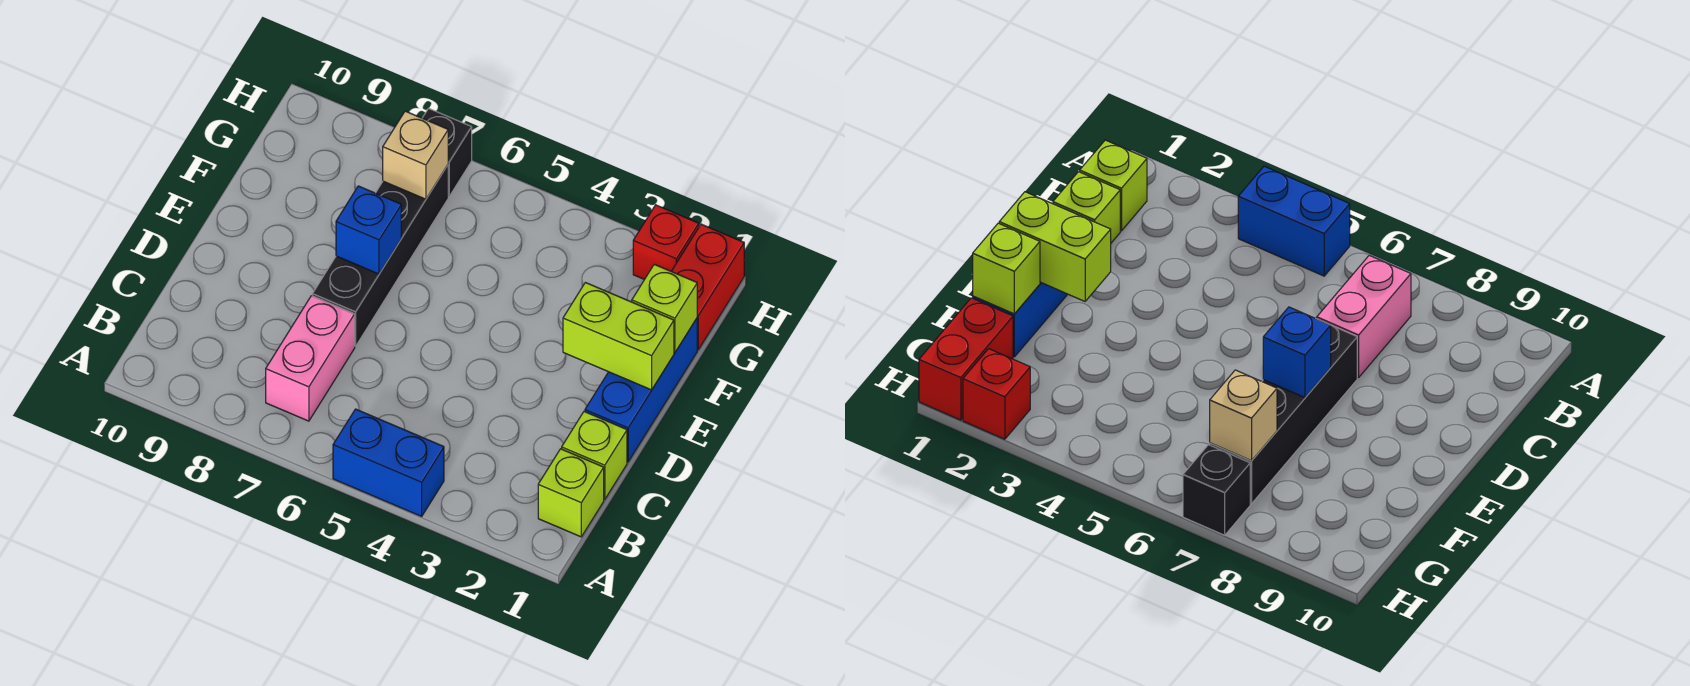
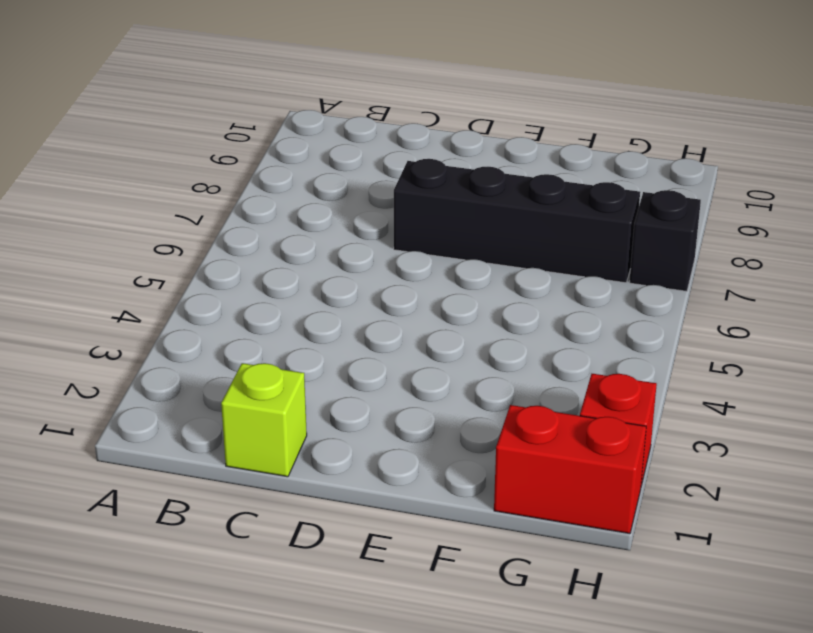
none -> blue brick A4:A5 level 1
none -> lime brick B1 level 1
none -> pink brick B7:C7 level 1

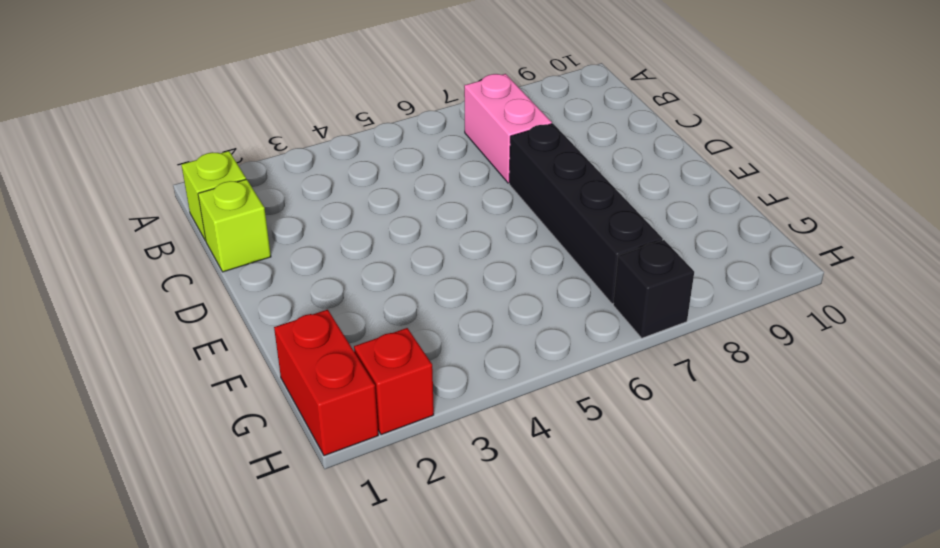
none -> blue brick A4:A5 level 1
none -> blue brick D1:F1 level 1
none -> lime brick E1:E2 level 2

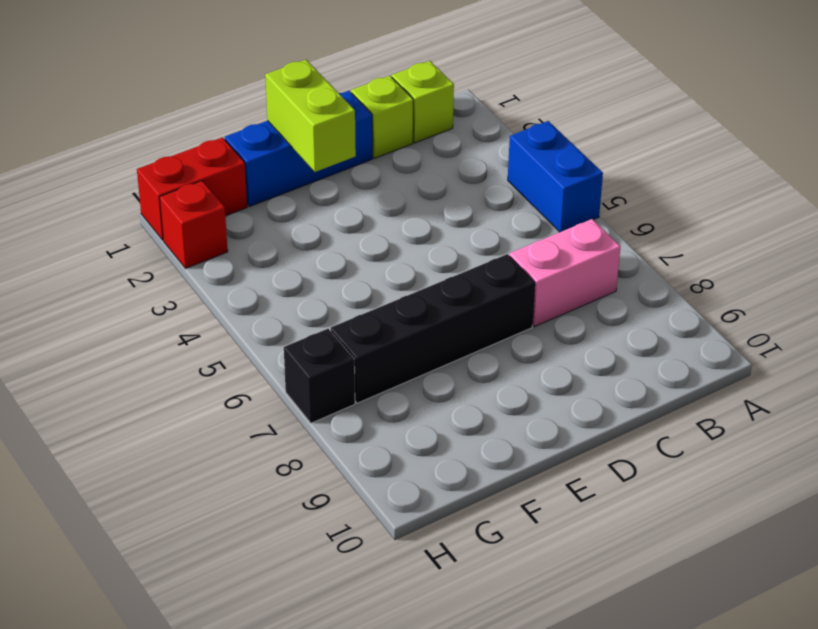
none -> blue brick E7 level 2
none -> lime brick F1 level 2
none -> tan brick G7 level 2

